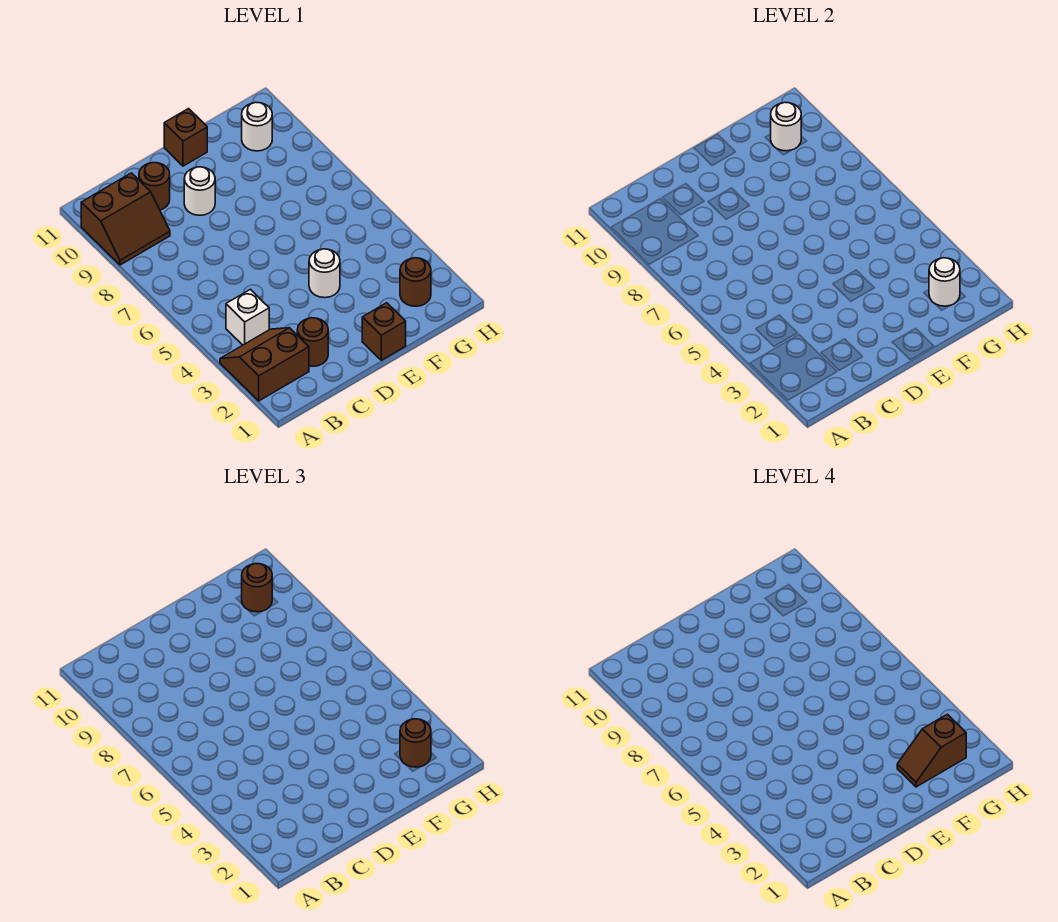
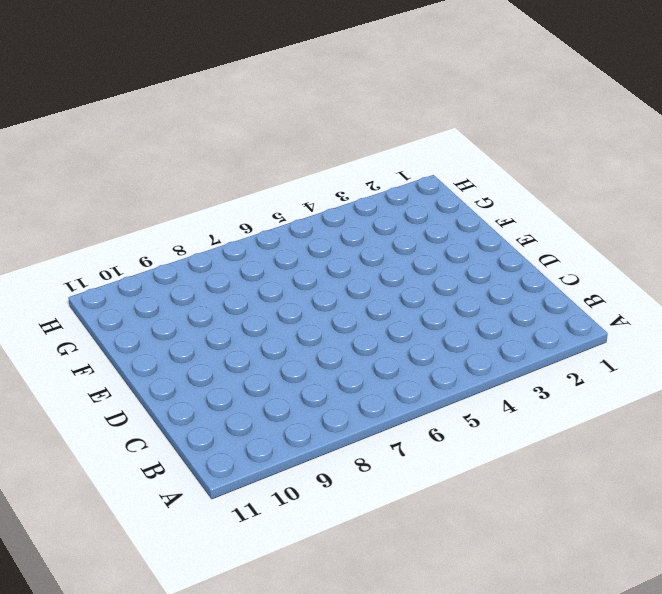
none -> brown slope A2:B3 level 1 top 2
none -> brown slope A9:B10 level 1 top 10
none -> white brick B4 level 1

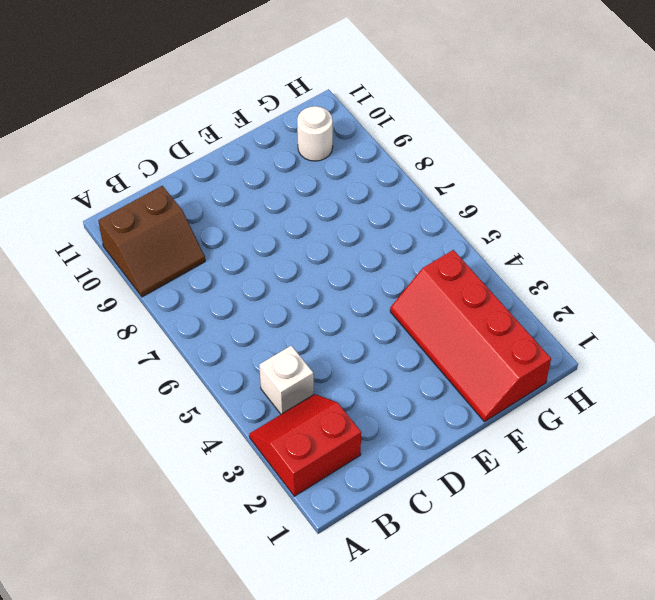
red slope A2:B3 level 1 top 2 -> brown slope A2:B3 level 1 top 2
red slope F1:G4 level 1 top G -> brown round brick G2 level 1
none -> brown round brick C2 level 1
none -> brown round brick C10 level 1
none -> white round brick D9 level 1

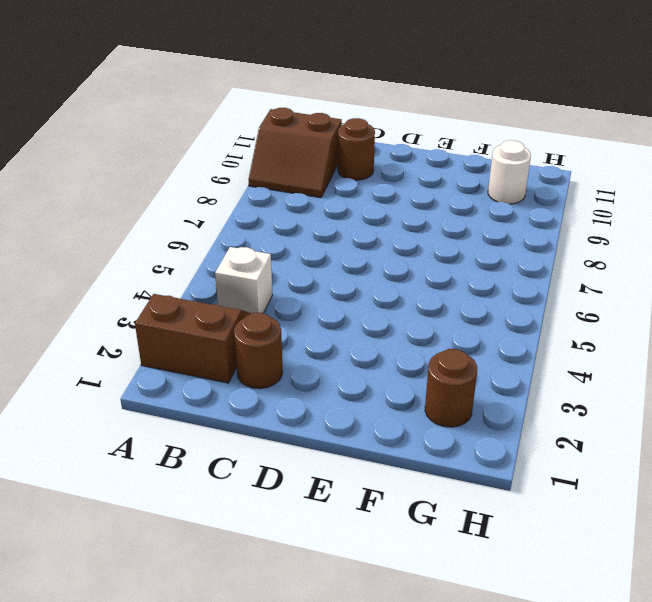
none -> white round brick D9 level 1
none -> brown brick E1 level 1
none -> white round brick E4 level 1

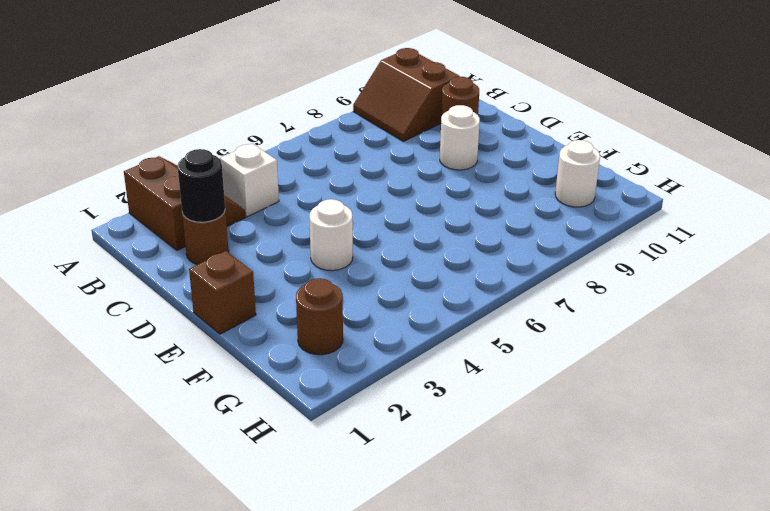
black round brick C2 level 2 -> none
none -> brown brick E11 level 1
none -> white round brick G2 level 2
none -> white round brick G10 level 2

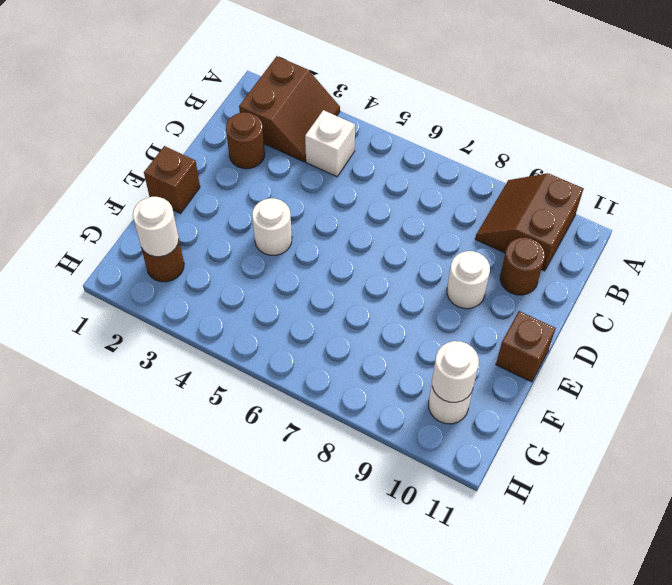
none -> brown round brick G2 level 3
none -> brown round brick G10 level 3
none -> brown slope F2:G2 level 4 top G

